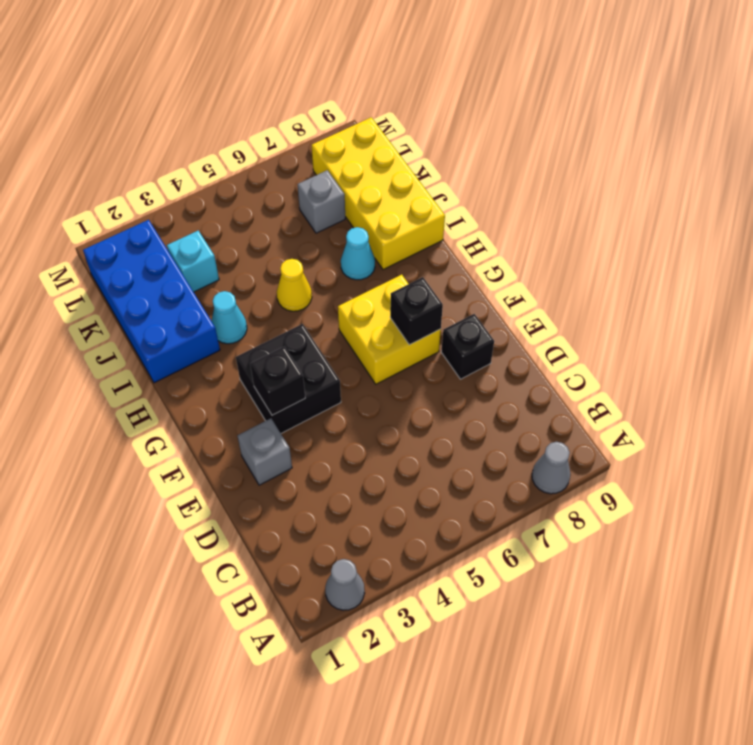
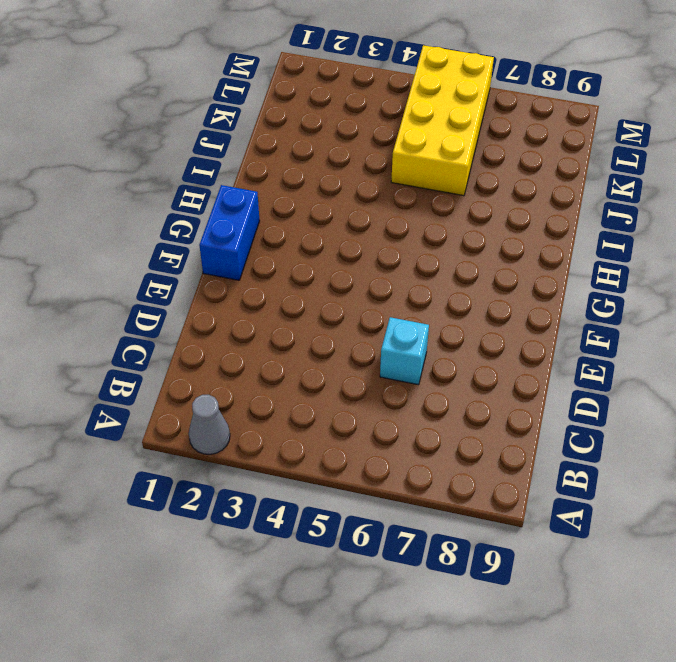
cyan brick D6 level 1 -> cyan brick K3 level 1
blue brick F1:G1 level 1 -> none
yellow brick J5:M6 level 1 -> yellow brick I8:L9 level 1
none -> grey cone A8 level 1
none -> grey brick E2 level 1
none -> black brick E8 level 1

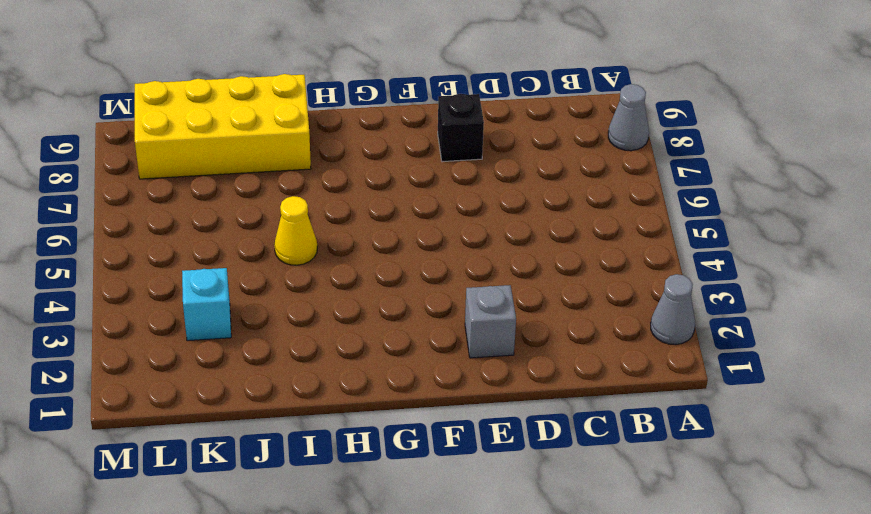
none -> black brick F3:G4 level 1
none -> yellow brick F6:G7 level 1
none -> blue brick I1:L2 level 1

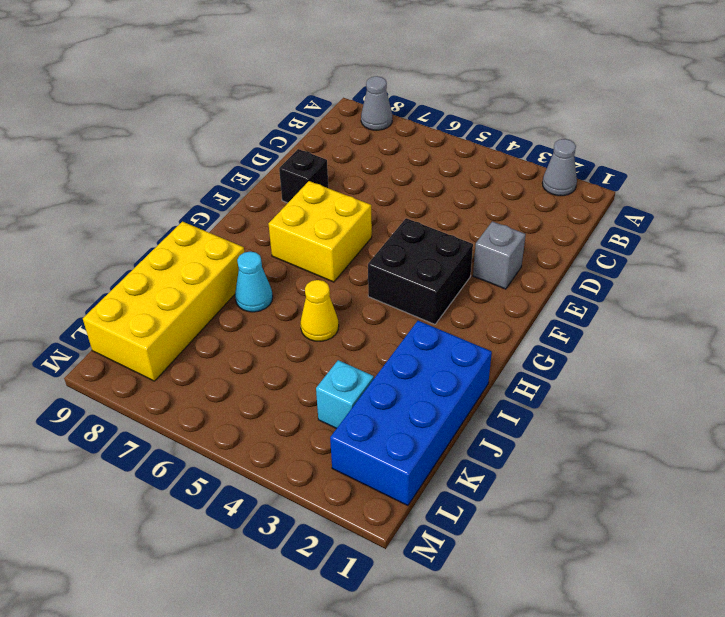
none -> cyan cone I3 level 1
none -> grey brick K7 level 1
none -> black brick F3 level 2

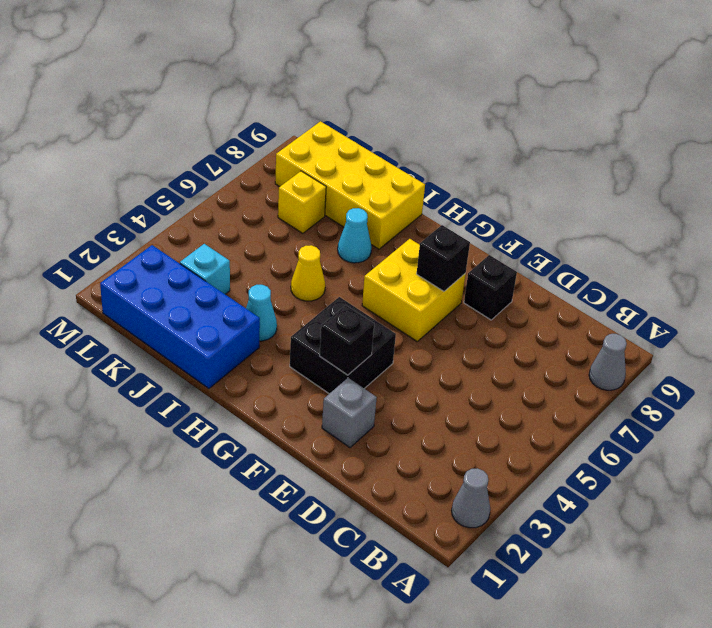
yellow brick K7 level 1 -> grey brick K7 level 1

